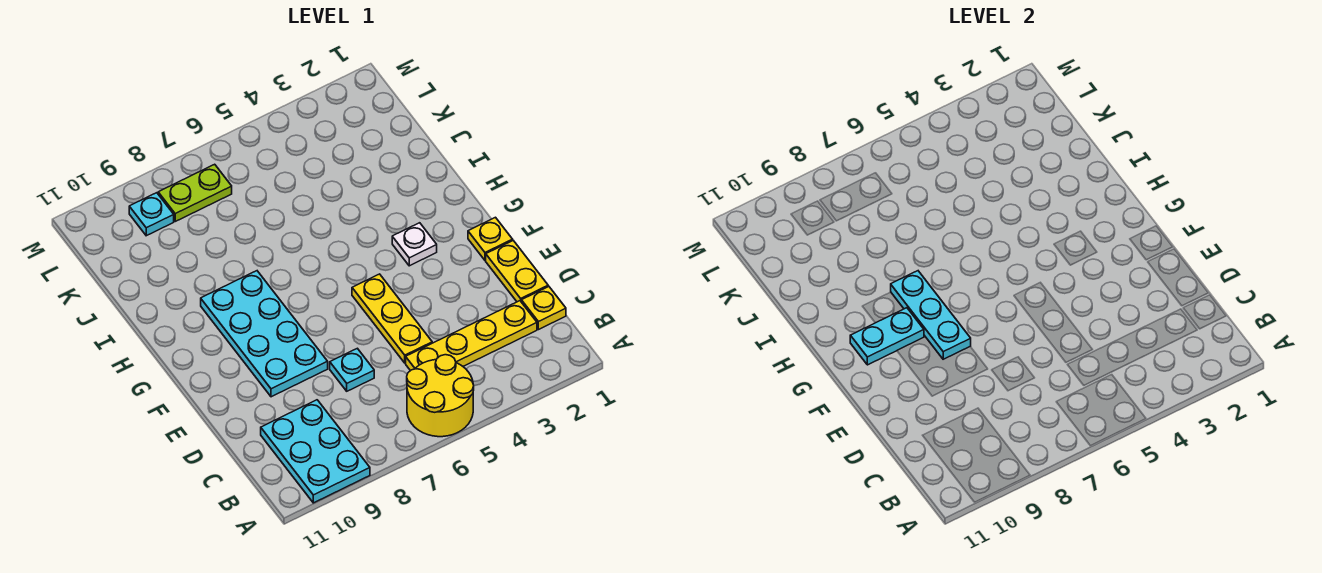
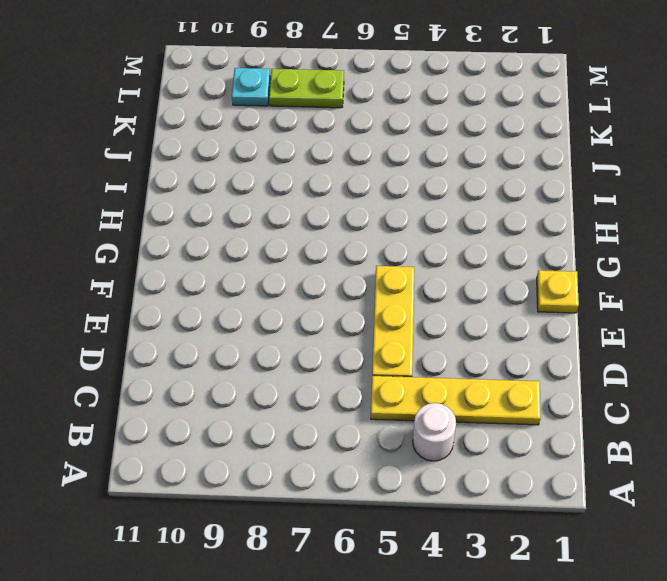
white round brick B4 level 1 -> none
none -> yellow round brick A5:B6 level 1
none -> cyan plate A9:C10 level 1
none -> yellow plate C1 level 1

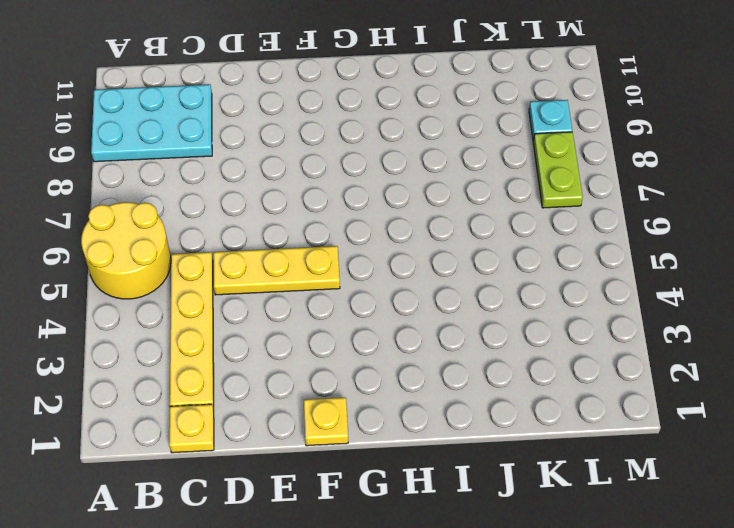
none -> yellow plate D1:E1 level 1
none -> cyan plate D7 level 1
none -> cyan plate E8:H9 level 1

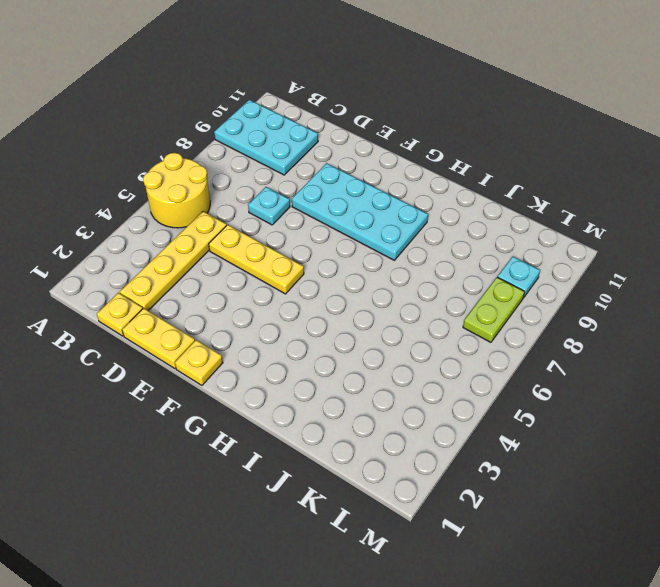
none -> white plate G3 level 1
none -> cyan plate F8:H8 level 2
none -> cyan plate G9:G10 level 2

